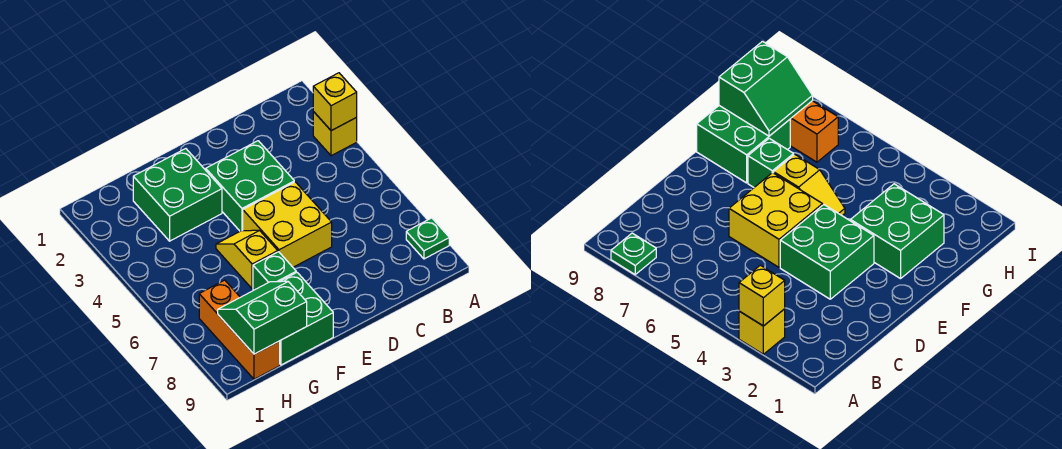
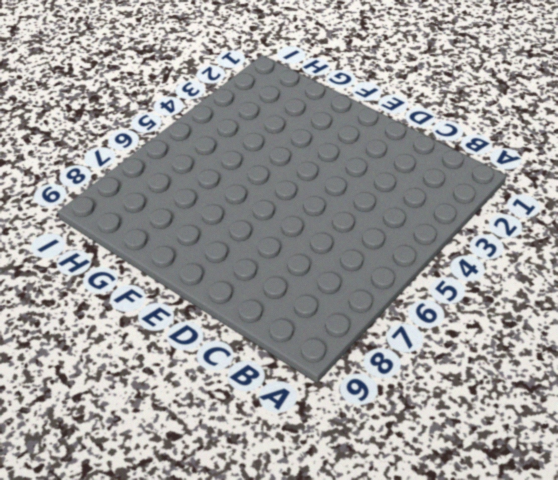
none -> yellow brick A3 level 1
none -> green plate A8 level 1

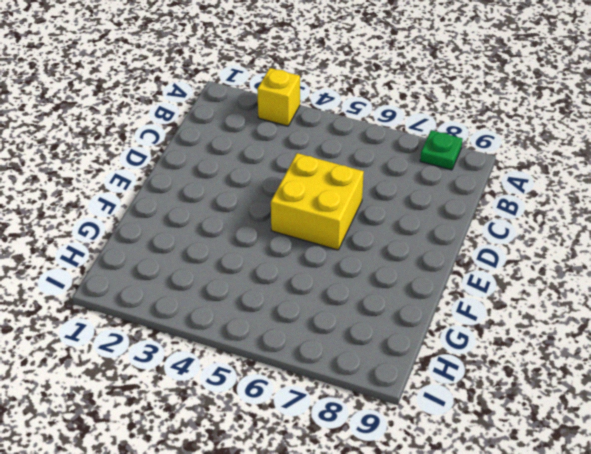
none -> green brick D3:E4 level 1
none -> green brick F2:G3 level 1

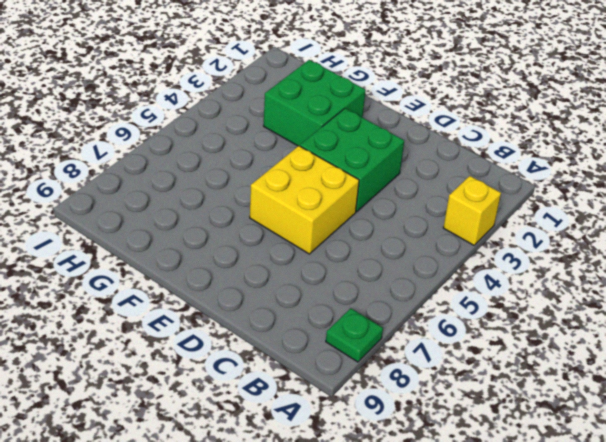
none -> yellow slope F5:F6 level 1 top 6
none -> green brick F7 level 1

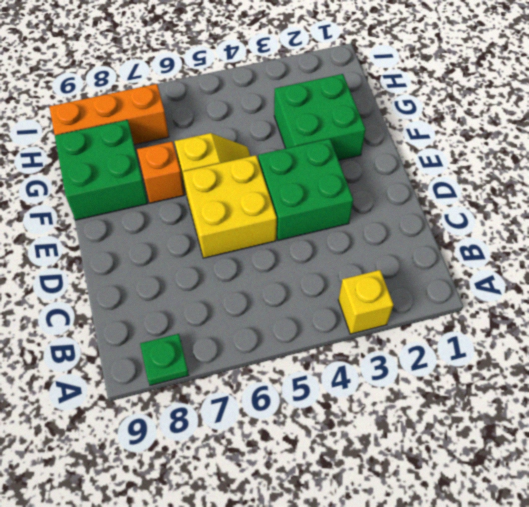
orange brick F7 level 1 -> green brick F7 level 1
none -> yellow brick A3 level 2
none -> green slope G8:H9 level 2 top 9

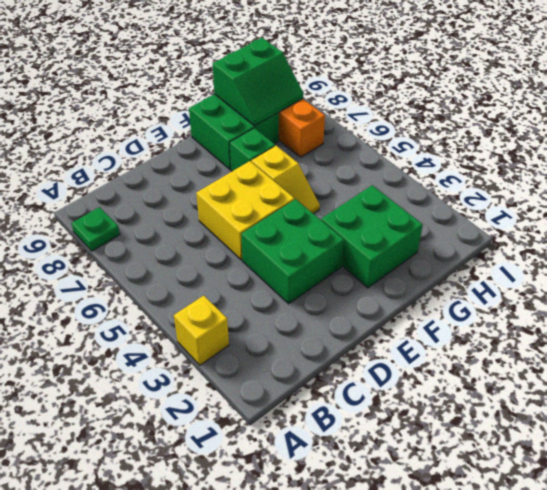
none -> yellow brick A3 level 2

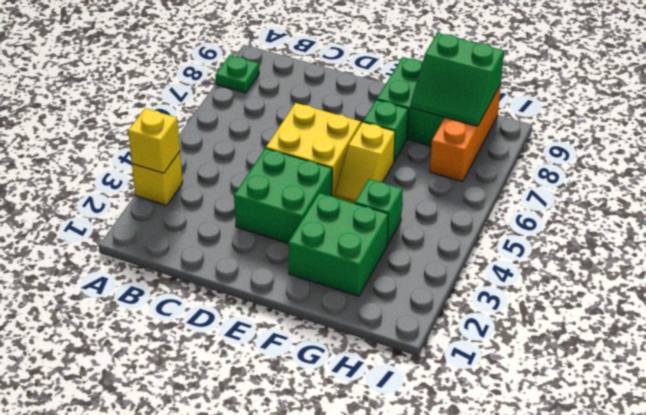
green brick G4 level 1 -> none

